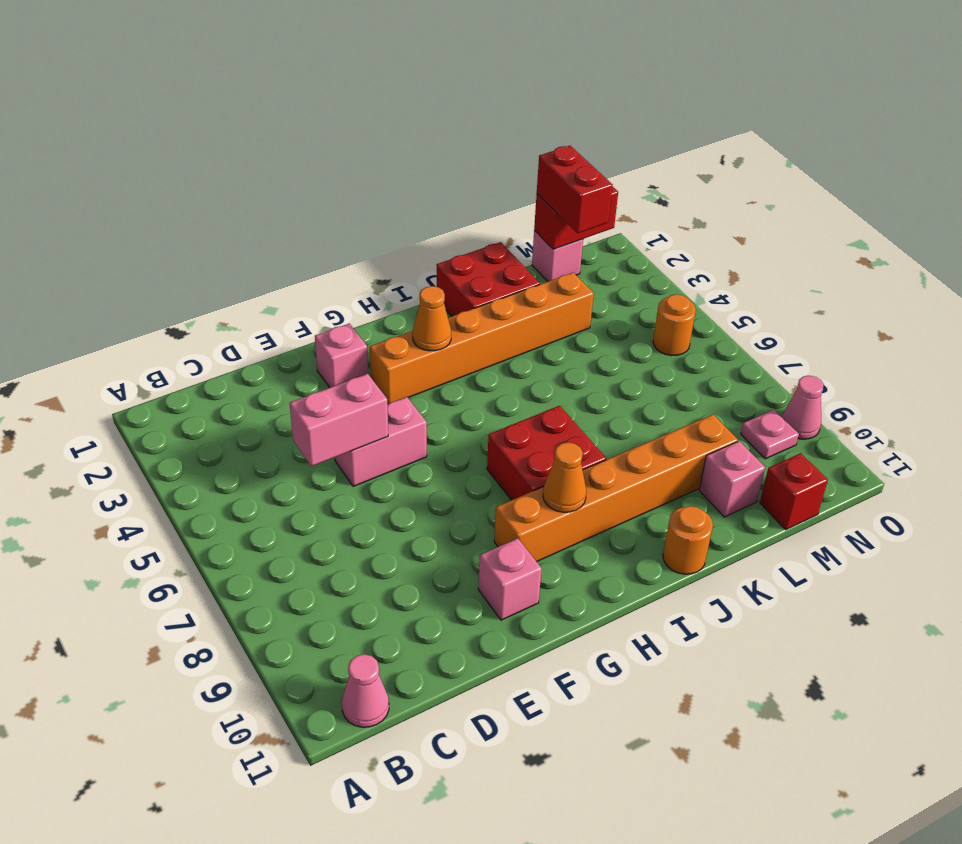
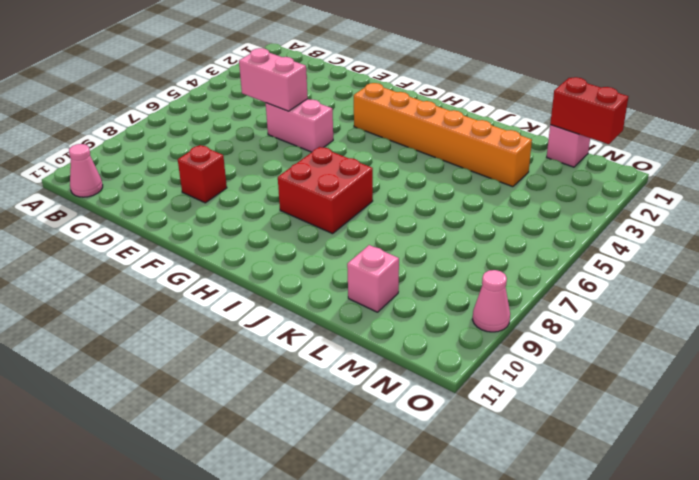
red brick E9 level 1 -> red brick M11 level 1
none -> pink brick F2 level 1
none -> pink brick F10 level 1
none -> orange brick G9:L9 level 1

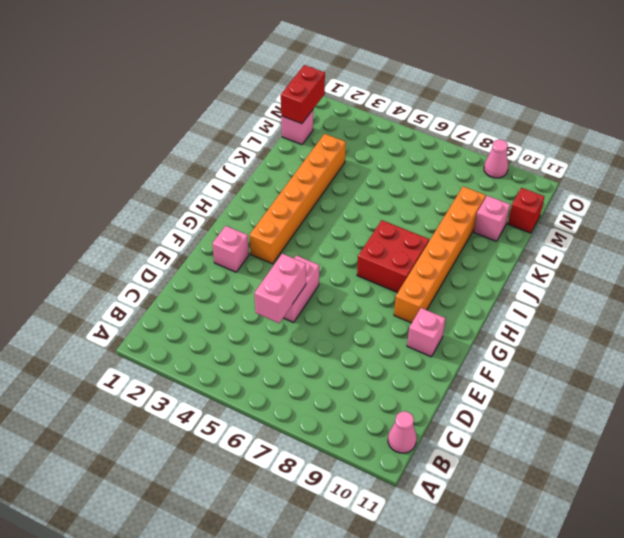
none -> red brick J1:K2 level 1
none -> orange round brick J11 level 1
none -> orange round brick N5 level 1

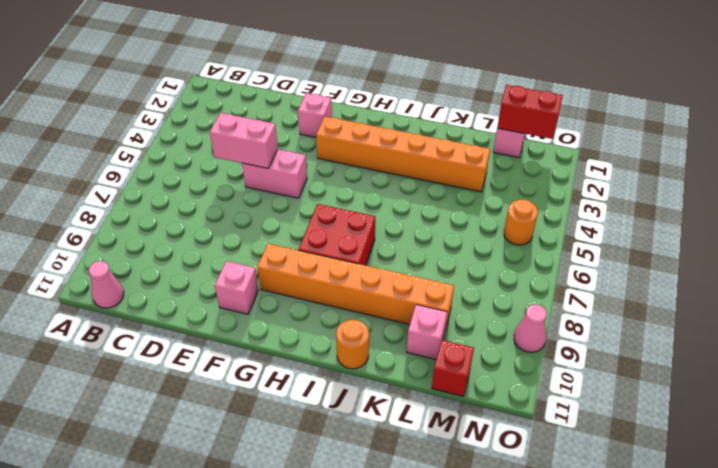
none -> red brick J1:K2 level 1
none -> pink plate N9 level 1
none -> orange cone H3 level 2

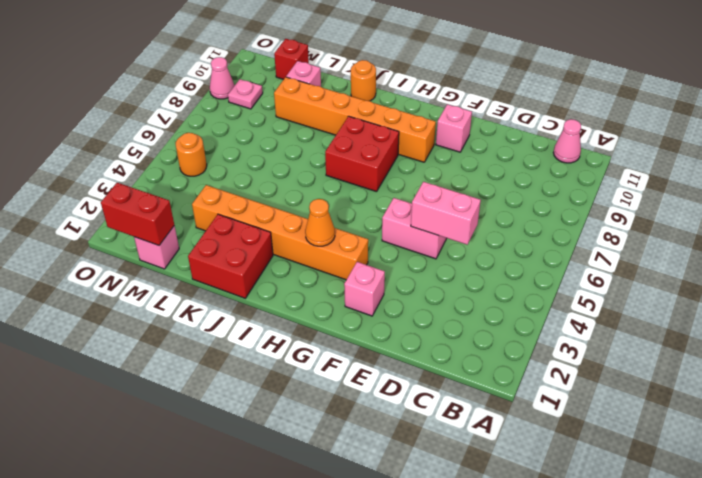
none -> orange cone H9 level 2
none -> red brick M1:M2 level 3

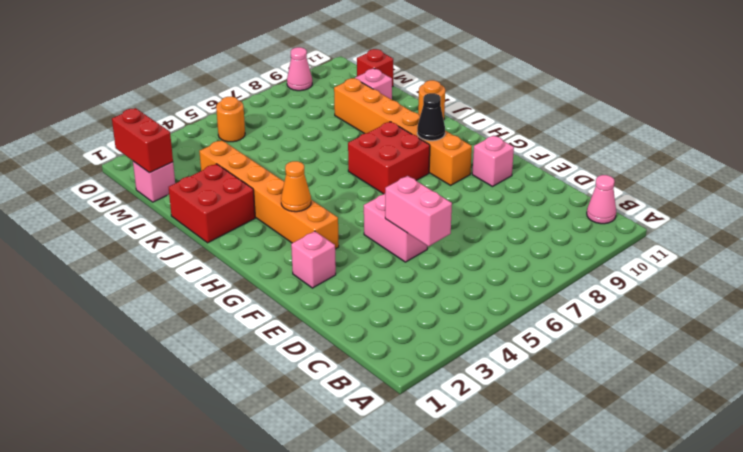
black cone H9 level 2 -> orange cone H9 level 2
none -> pink plate N9 level 1
none -> red brick M1:M2 level 3

